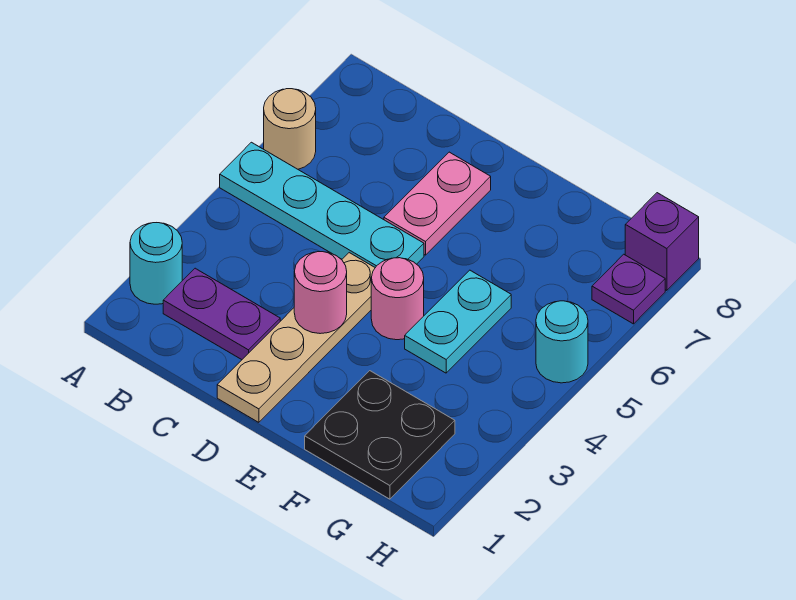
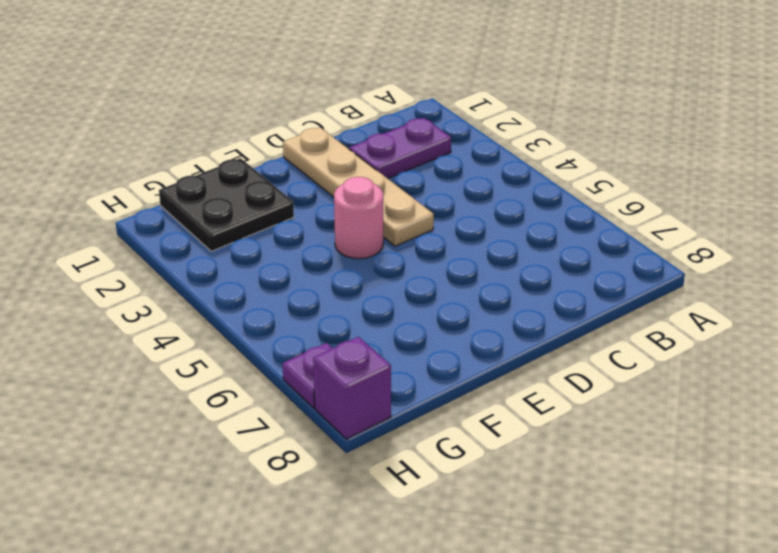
none -> cyan round brick A2 level 1
none -> cyan plate A5:D5 level 1
none -> tan round brick A6 level 1

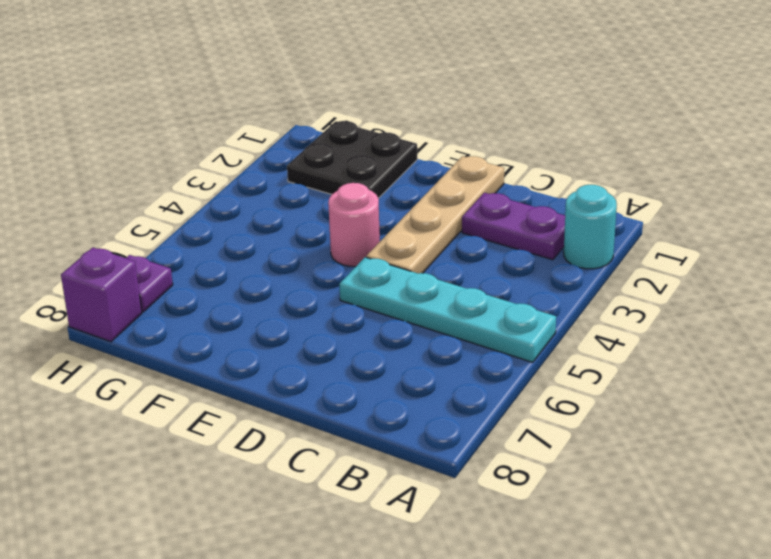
none -> tan round brick A6 level 1
none -> pink plate D6:D7 level 1
none -> cyan plate F4:F5 level 1

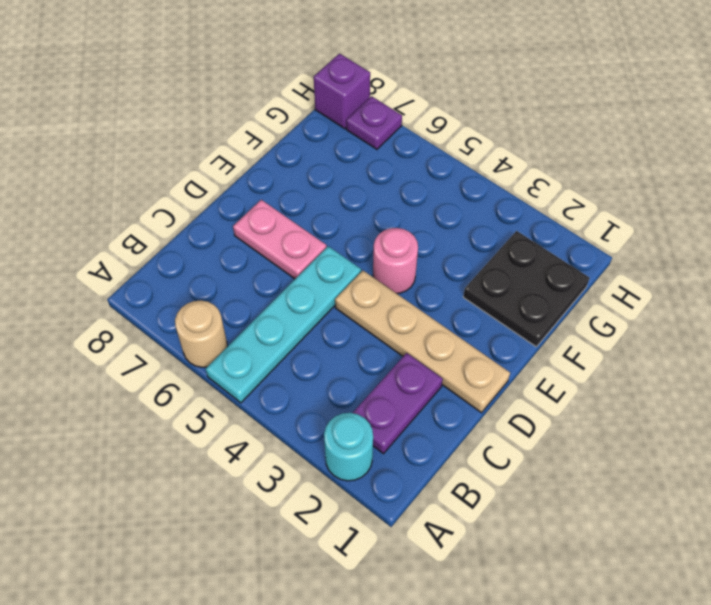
none -> cyan plate F4:F5 level 1
none -> cyan round brick H5 level 1
none -> pink round brick D3 level 2

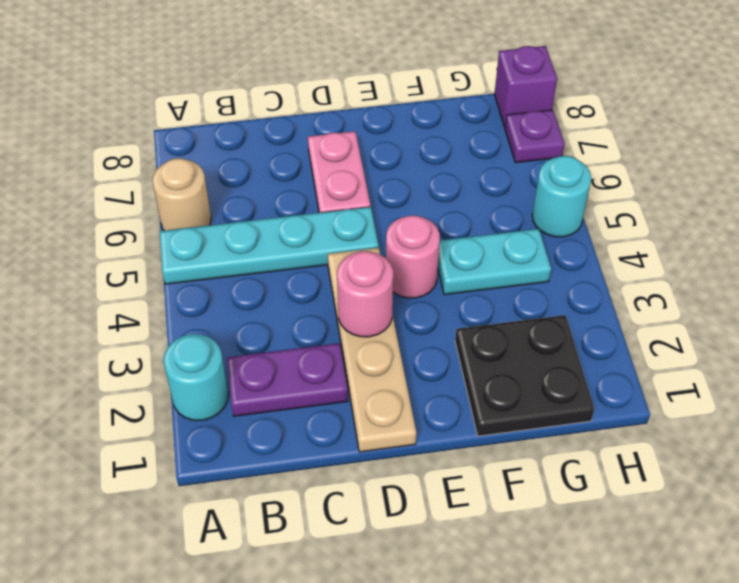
cyan plate F4:G4 level 1 -> cyan plate F4:F5 level 1

